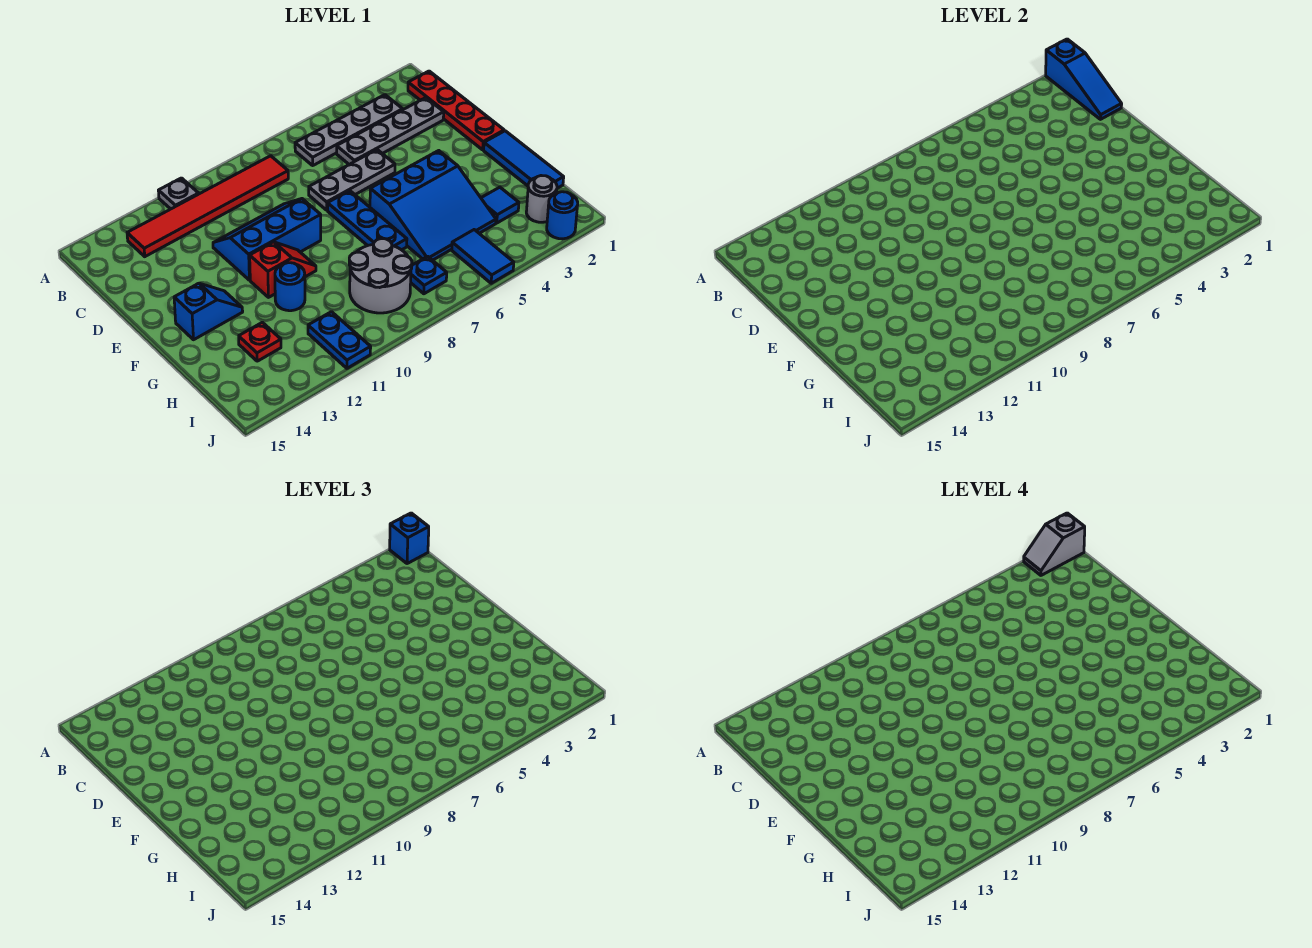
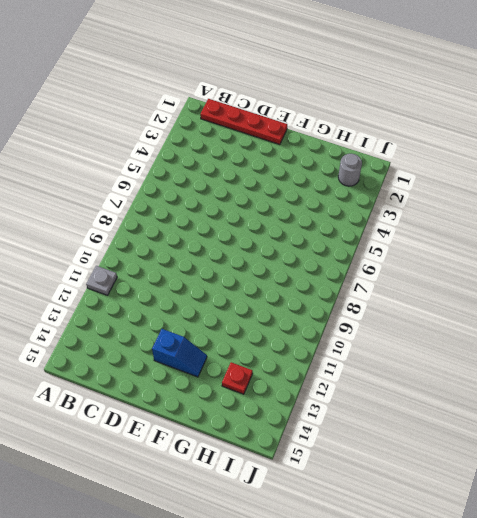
blue slope E13:F13 level 1 top E -> blue slope F13:F14 level 1 top 14
none -> grey plate B3:B6 level 1
none -> red tile B8:B13 level 1
none -> grey plate C2:C5 level 1

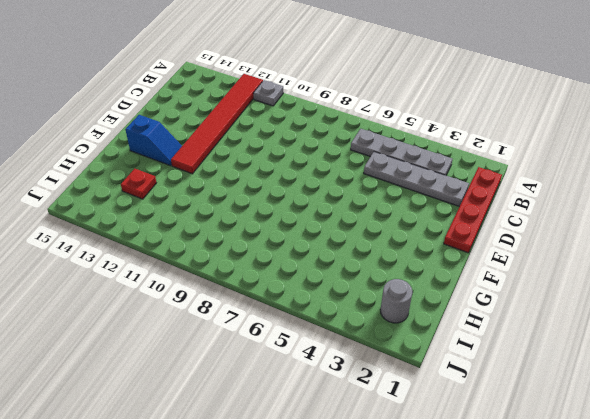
red tile A12:F12 level 1 -> red tile B8:B13 level 1
none -> grey plate D5:D7 level 1
none -> blue slope D9:E11 level 1 top E
none -> blue plate E7:G7 level 1

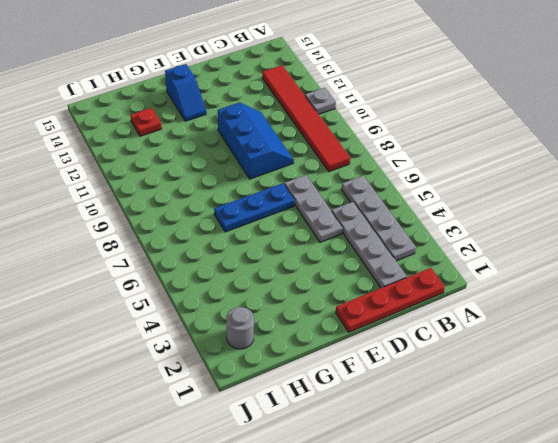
none -> blue tile F1:H1 level 1
none -> blue slope F4:H6 level 1 top F
none -> red slope F10:F11 level 1 top 11

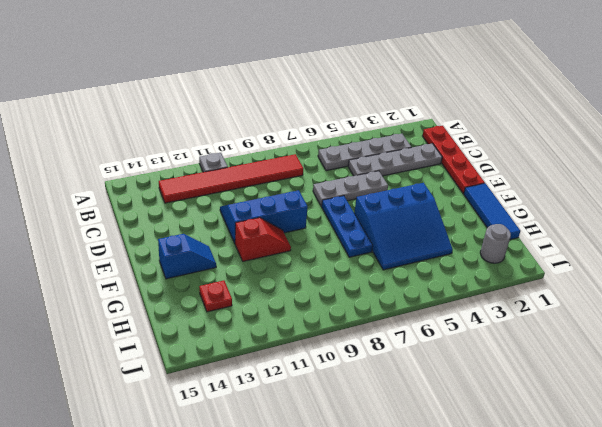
none -> blue round brick G11 level 1
none -> blue tile H3 level 1
none -> grey round brick H8:I9 level 1

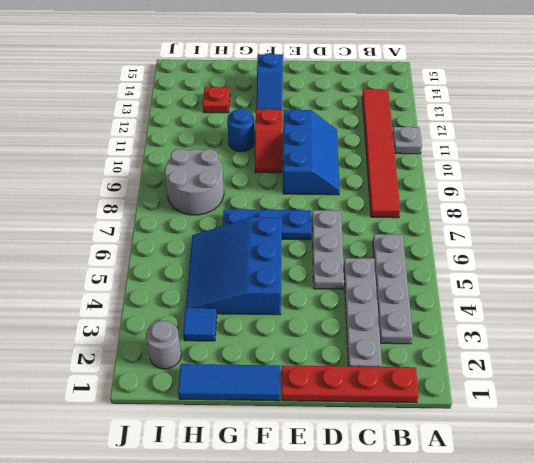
none -> blue tile I5:J5 level 1
none -> blue plate I7 level 1
none -> blue plate I11:J11 level 1

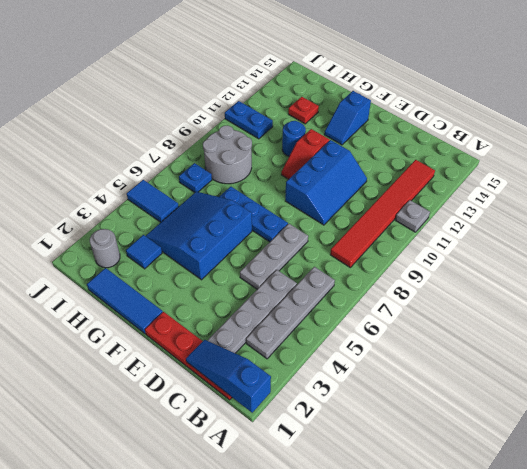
none -> blue round brick J2 level 1
none -> blue brick A1 level 3
none -> grey slope A1:A2 level 4 top 1

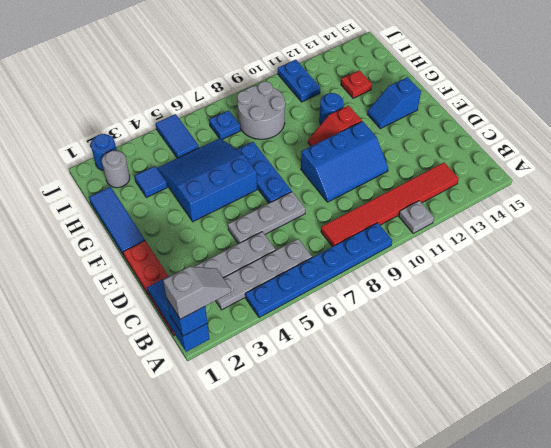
blue plate A4:A9 level 1 -> none

